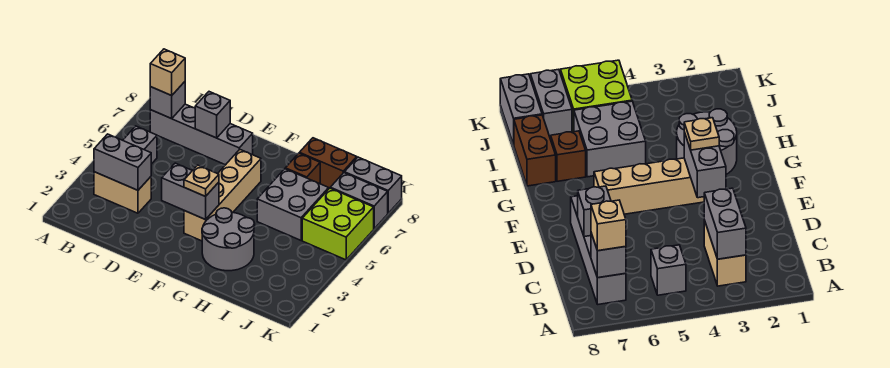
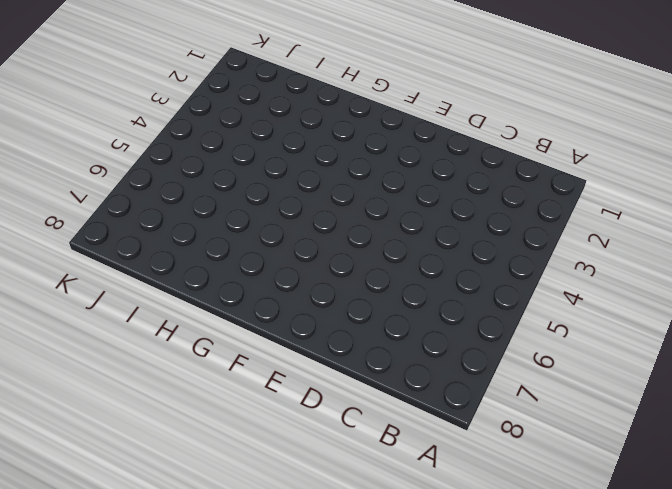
none -> tan brick B3:C3 level 1
none -> grey brick B5 level 1
none -> grey brick B7:E7 level 1

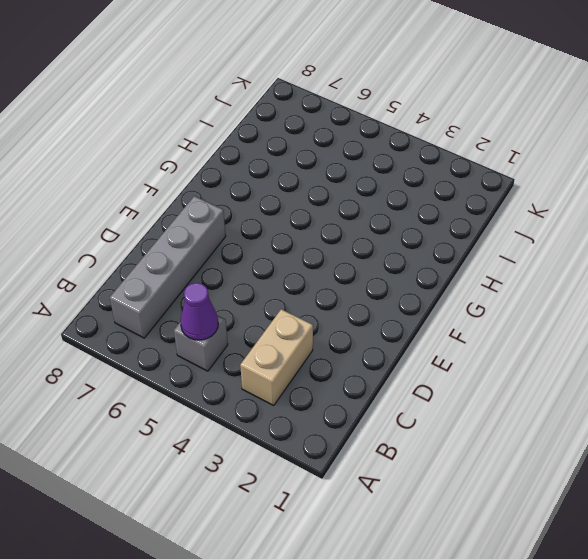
purple cone B5 level 2 -> none
none -> tan brick F3:F6 level 1
none -> grey round brick G2:H3 level 1
none -> grey brick H5:I6 level 1

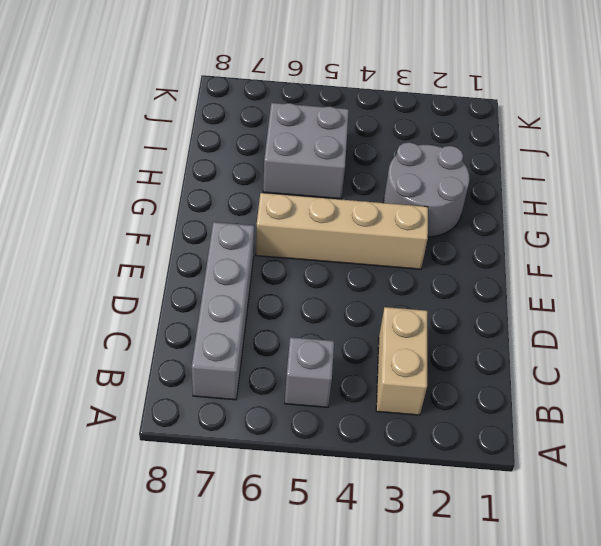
none -> brown brick H7 level 1
none -> brown brick H8:I8 level 1
none -> lime brick J5:K6 level 1

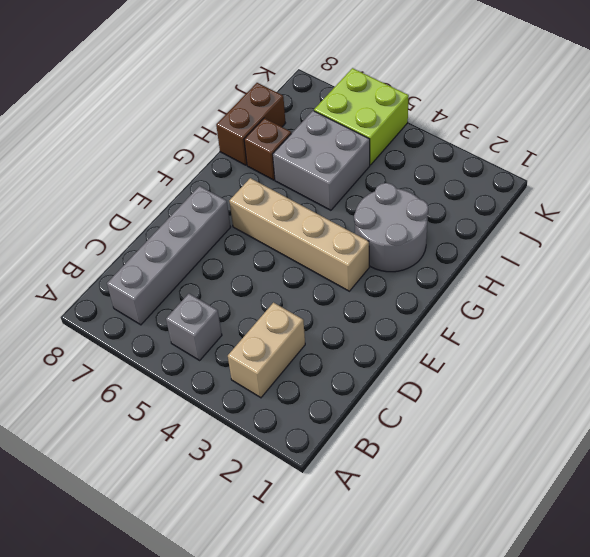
none -> grey brick J7:K7 level 1
none -> grey brick J8:K8 level 1
none -> grey brick B3:C3 level 2

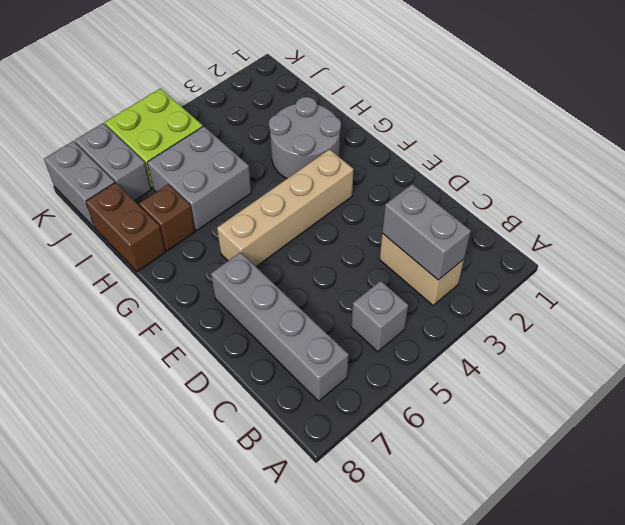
none -> grey brick B7 level 2
none -> grey brick D7 level 2
none -> grey brick E3:F3 level 2

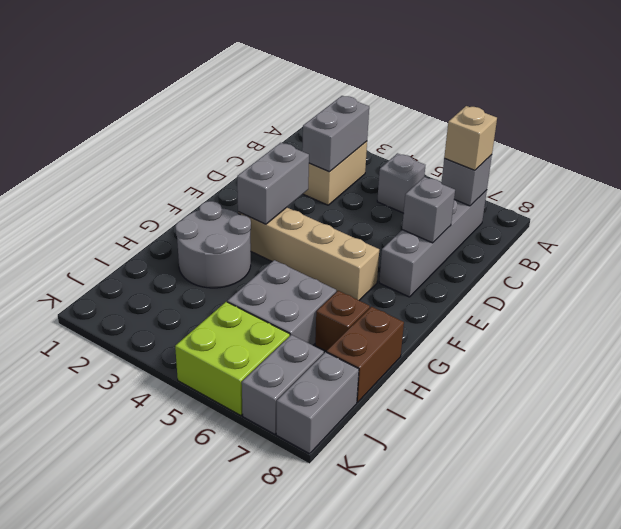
none -> tan plate F3 level 3

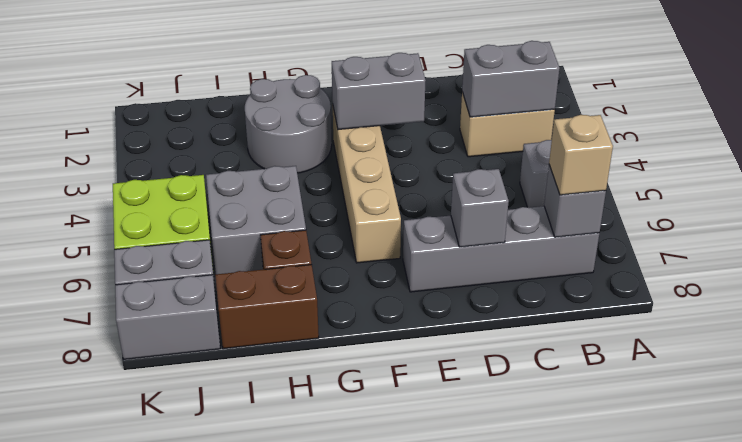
none -> tan plate F3 level 3

